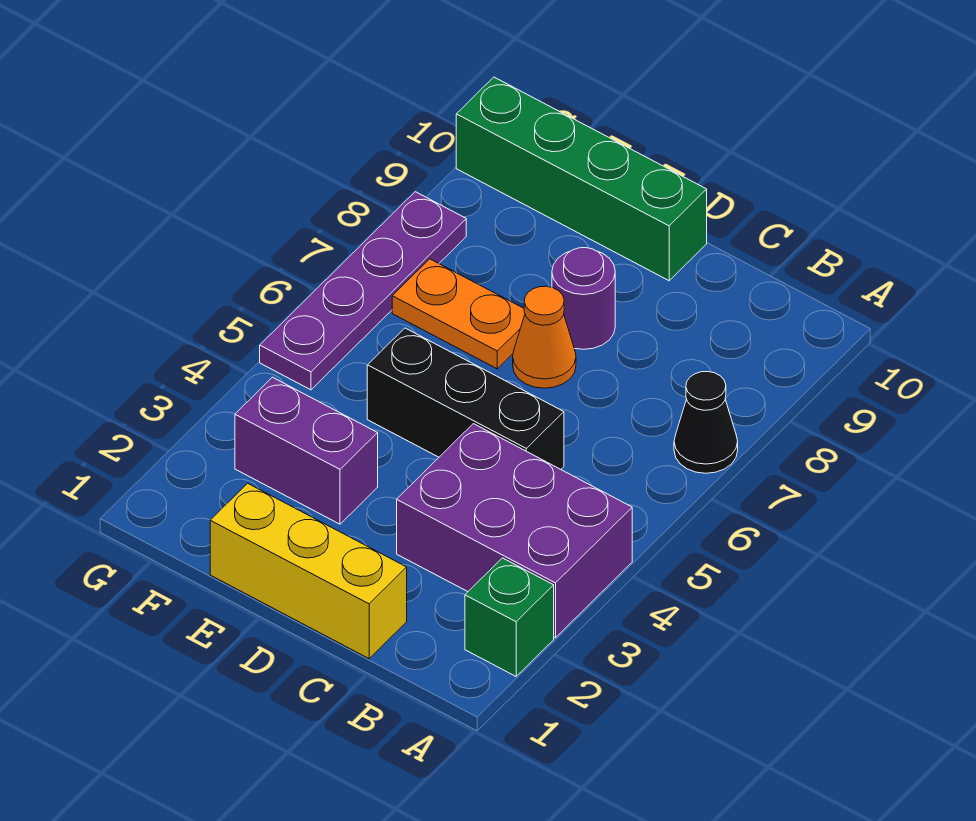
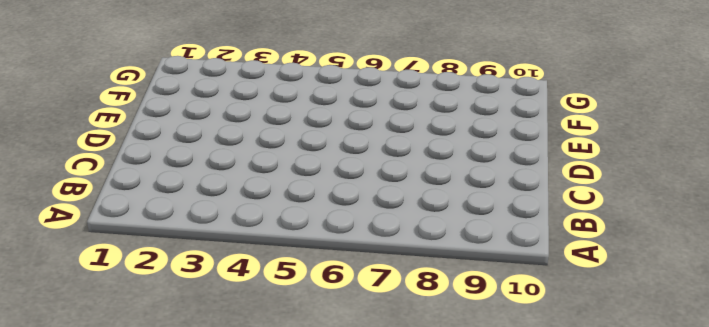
none -> green brick A2 level 1
none -> purple brick A3:C4 level 1

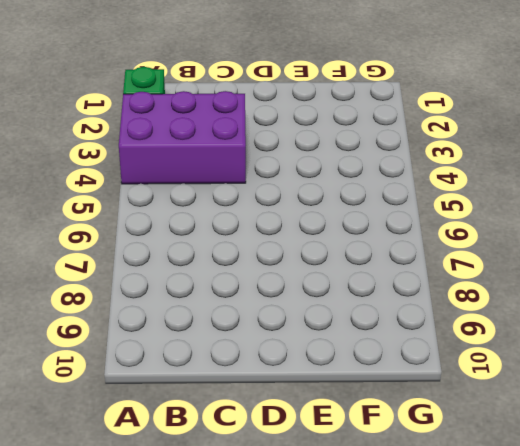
none -> black cone A7 level 1
none -> yellow brick C1:E1 level 1

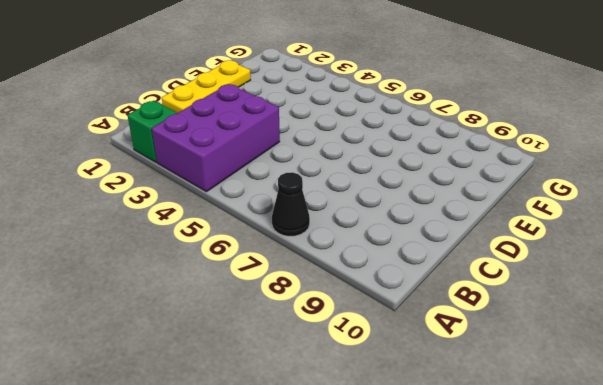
yellow plate C1:E1 level 1 -> yellow brick C1:E1 level 1
none -> black brick C5:E5 level 1
none -> orange cone D7 level 1

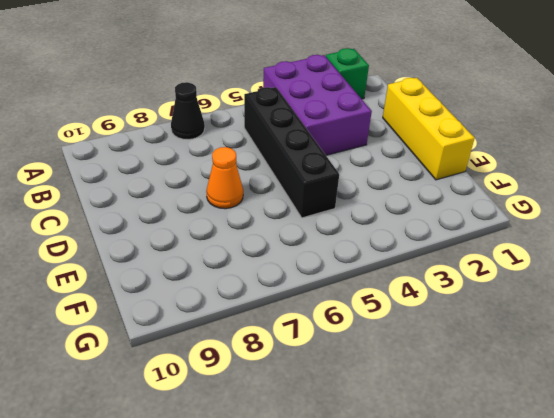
black brick B5:E5 level 1 -> black brick C5:E5 level 1
none -> purple round brick D8 level 1
none -> green brick D10:G10 level 1

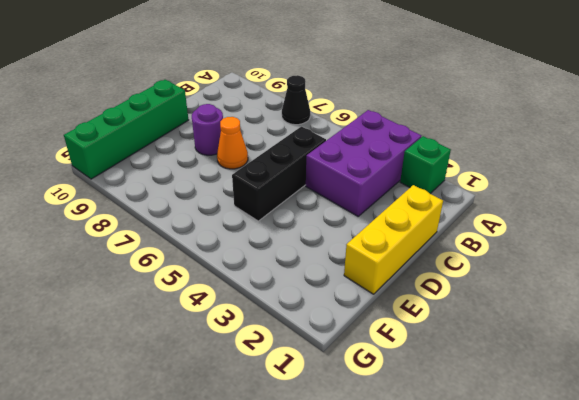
none -> purple brick E3:F3 level 1
none -> orange plate E7:F7 level 1

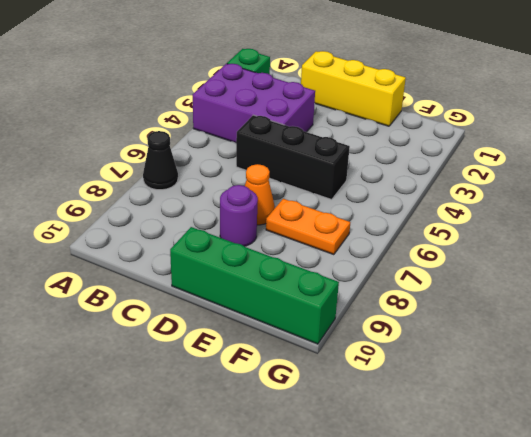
none -> purple brick E3:F3 level 1
none -> purple plate G5:G8 level 1

